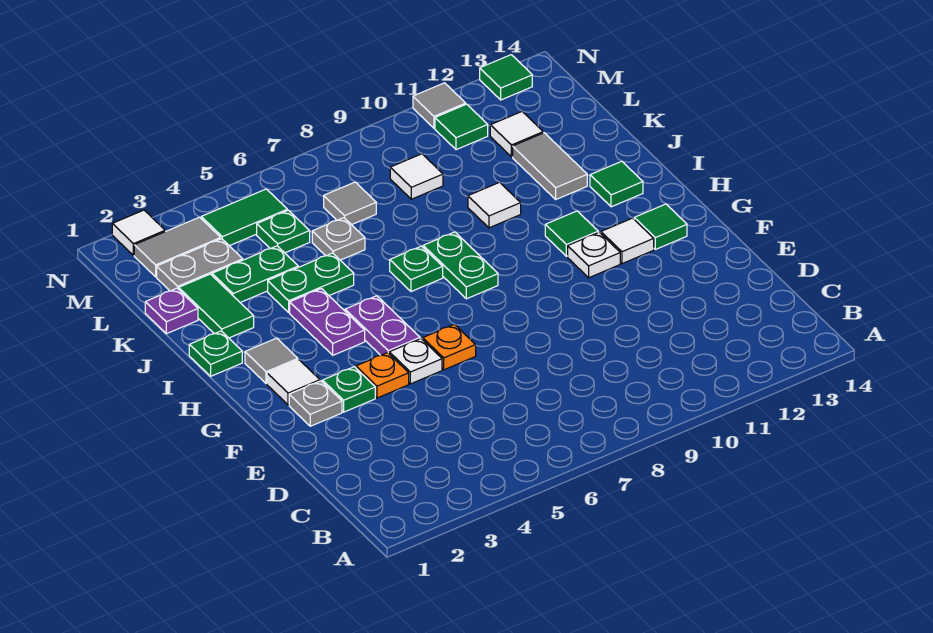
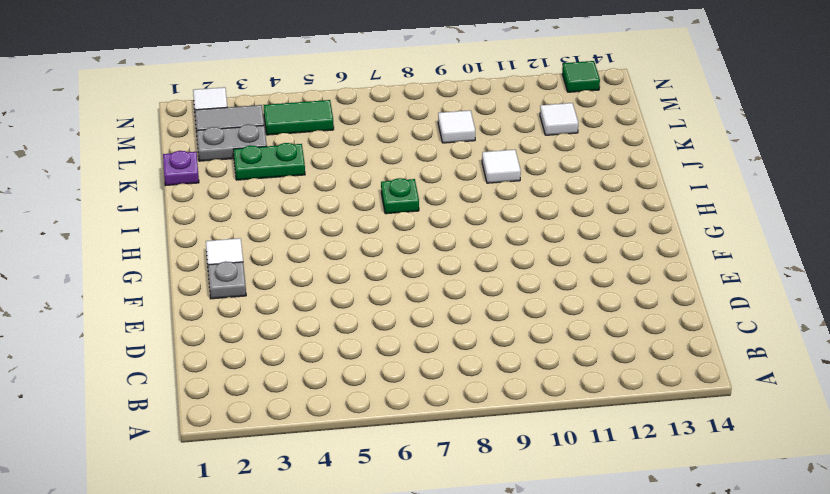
none -> green plate F3 level 1
none -> orange plate F4 level 1
none -> white plate F5 level 1
none -> orange plate F6 level 1

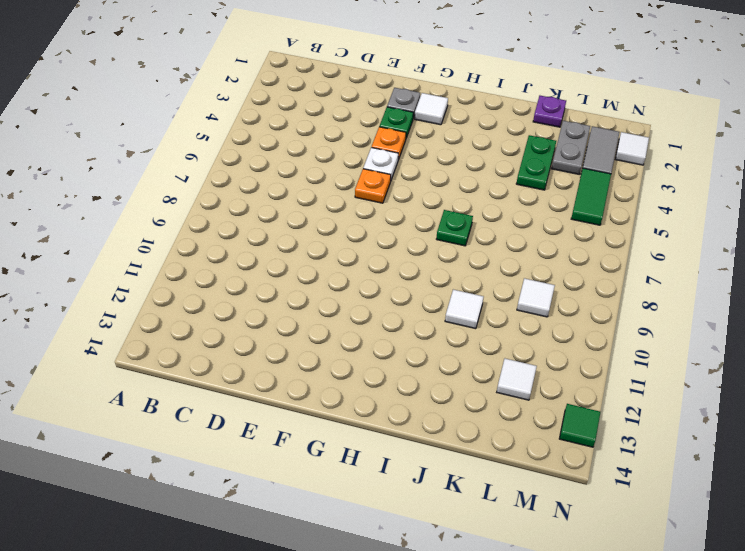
none -> purple plate G5:H5 level 1
none -> white plate G11 level 1
none -> white tile G12 level 1
none -> green tile G13 level 1

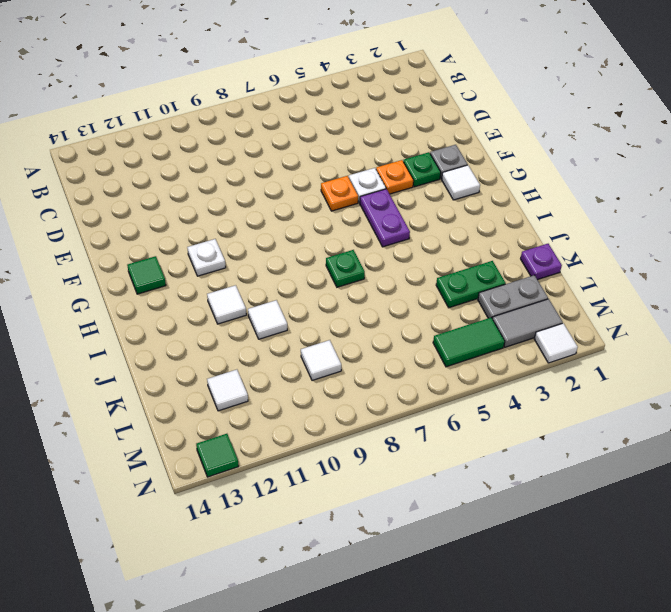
white tile I11 level 1 -> white tile G12 level 1
none -> grey tile H2 level 1
none -> purple plate H4:I4 level 1
none -> green plate H8:I8 level 1
none -> green tile H11 level 1

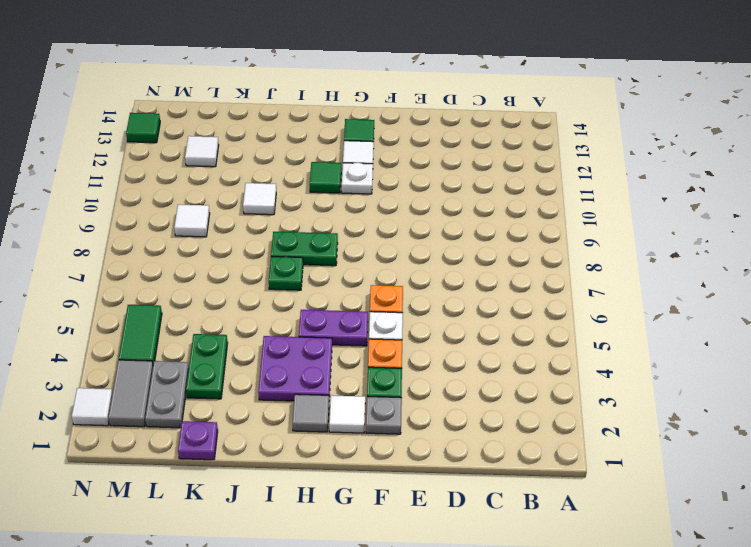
purple plate H3:I4 level 1 -> purple plate H4:I4 level 1
none -> green plate I1 level 1
none -> green tile I13 level 1
none -> green tile J2:K2 level 1
none -> green plate J4:J5 level 1

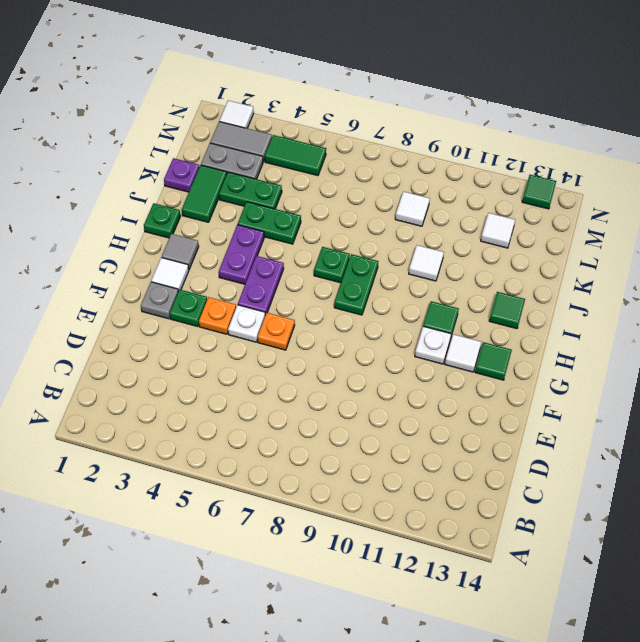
none -> grey tile J12:K12 level 1
none -> grey plate K6 level 1
none -> green plate L5 level 1
none -> grey tile L7 level 1

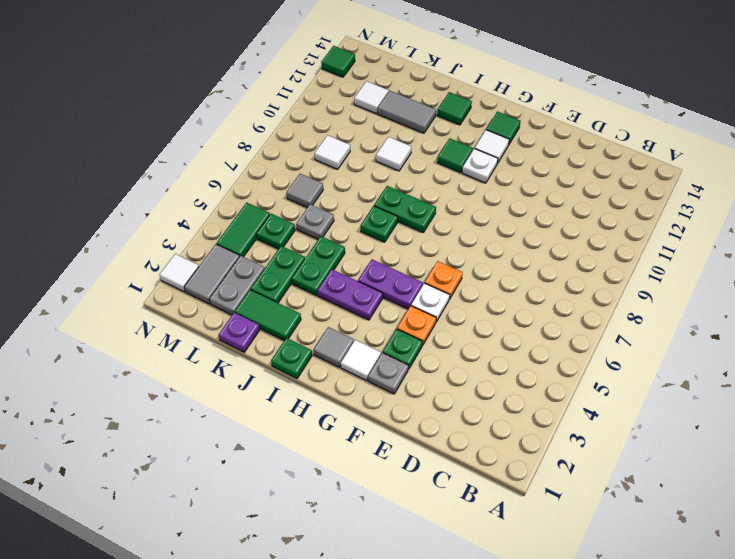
none -> green tile M11 level 1
none -> grey tile N11 level 1

